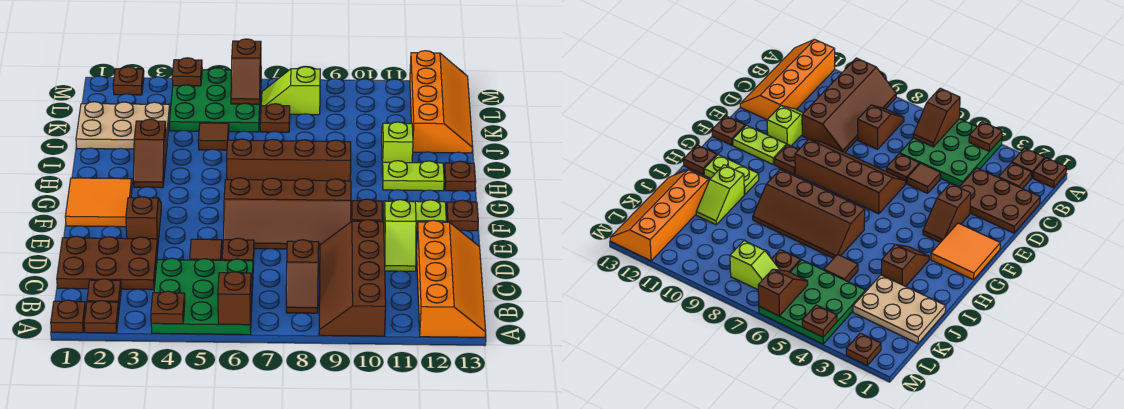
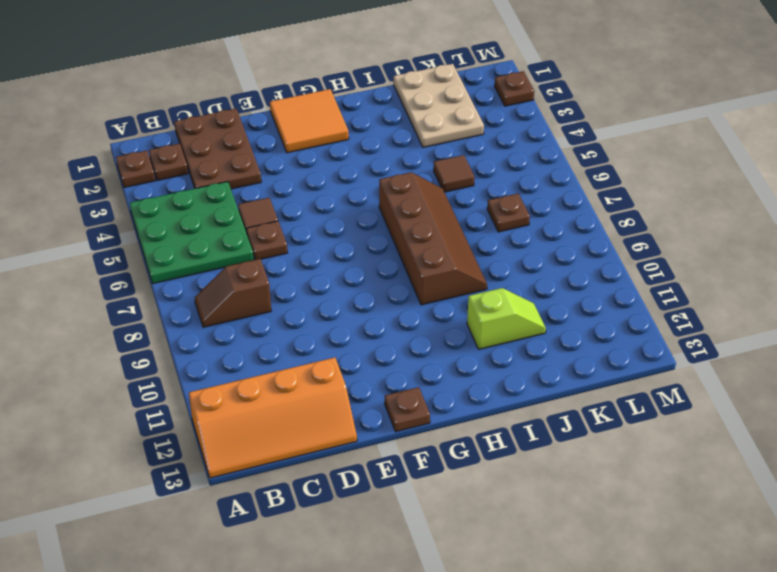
none -> brown plate A1 level 1
none -> brown slope A9:D10 level 1 top 10
none -> lime slope D11:E11 level 1 top E
none -> brown slope E3:F3 level 1 top E

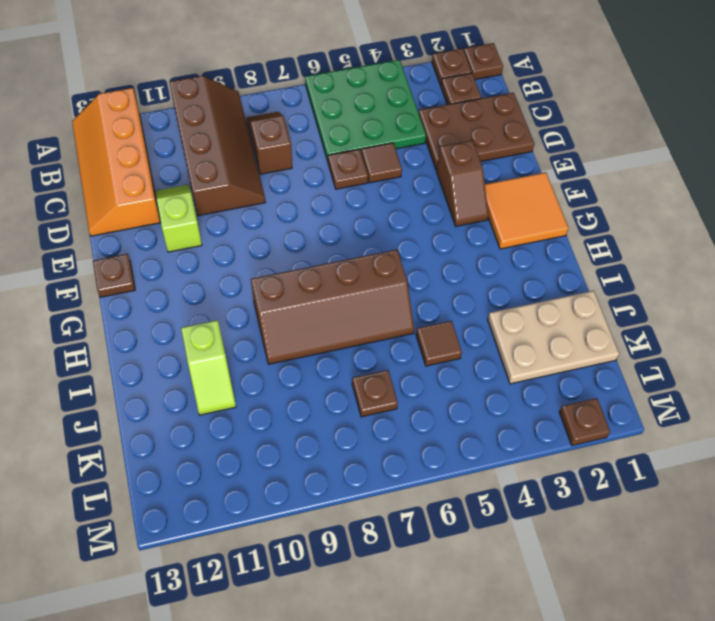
none -> brown slope E6:F9 level 1 top F
none -> brown plate F10 level 1
none -> lime plate F11:F12 level 1
none -> brown slope H3:I3 level 1 top I

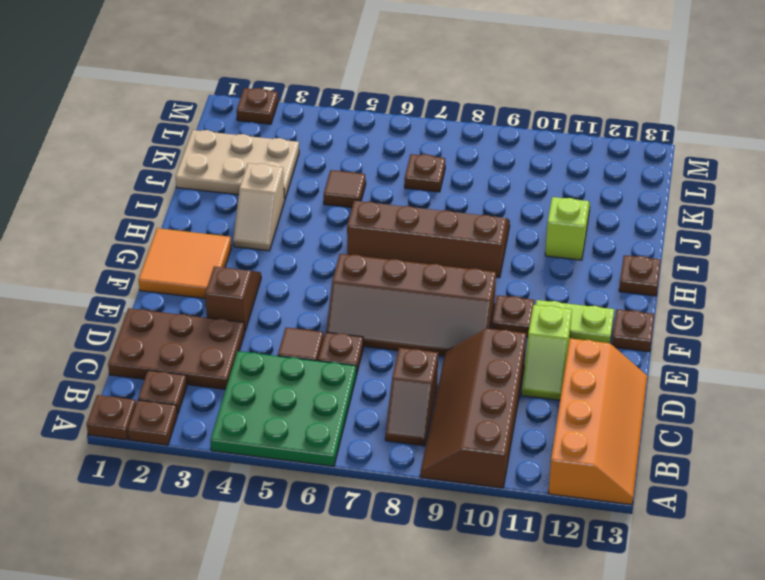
tan slope H3:I3 level 1 top I -> brown slope H3:I3 level 1 top I
none -> lime plate H11:H12 level 1
none -> orange slope J12:M13 level 1 top 12
none -> green plate K4:M6 level 1
none -> lime slope L7:L8 level 1 top 8

